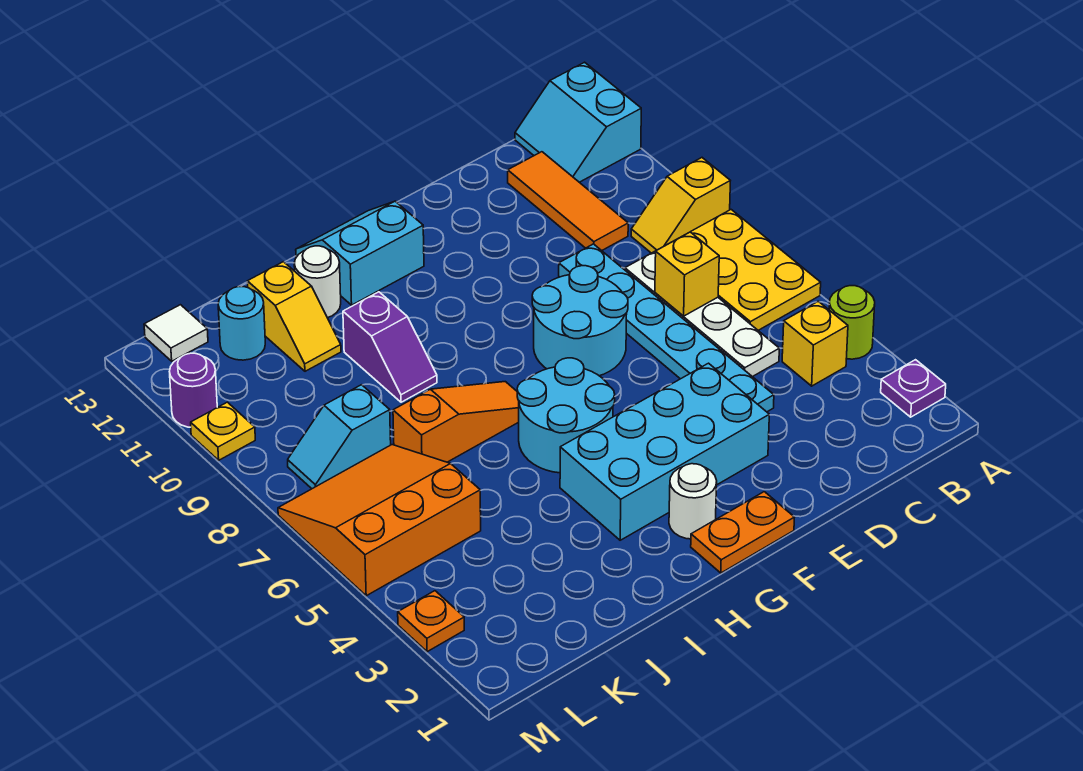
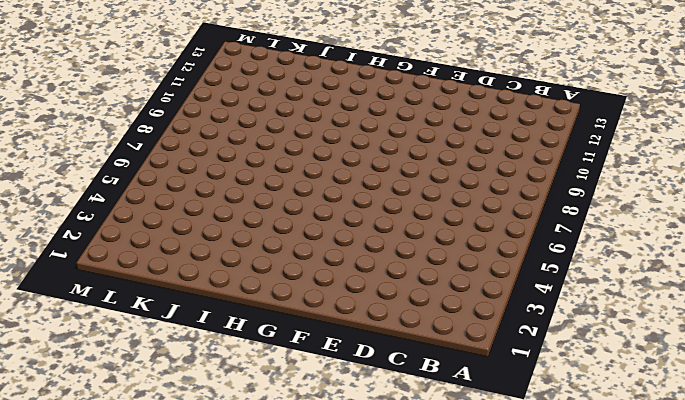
none -> purple plate A2 level 1
none -> lime round brick A4 level 1
none -> yellow plate A6:B8 level 1

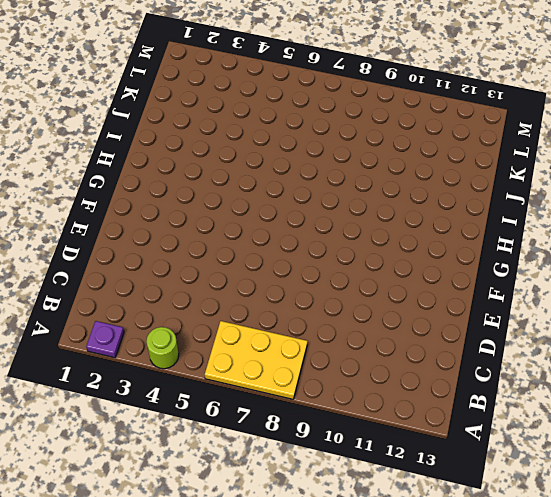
none -> yellow slope A9:B9 level 1 top A
none -> cyan slope A12:B13 level 1 top A
none -> yellow brick B4 level 1

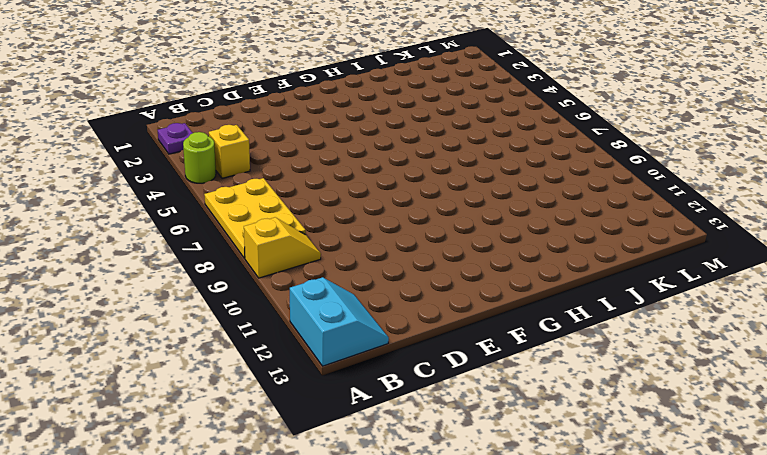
none -> white plate C5:C8 level 1
none -> orange tile C10:C12 level 1
none -> cyan plate D4:D9 level 1

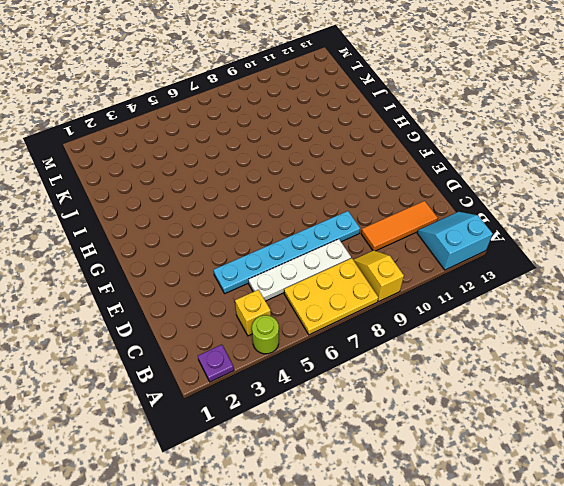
none -> cyan brick E3:H4 level 1
none -> cyan round brick E7:F8 level 1
none -> orange plate F1:G1 level 1

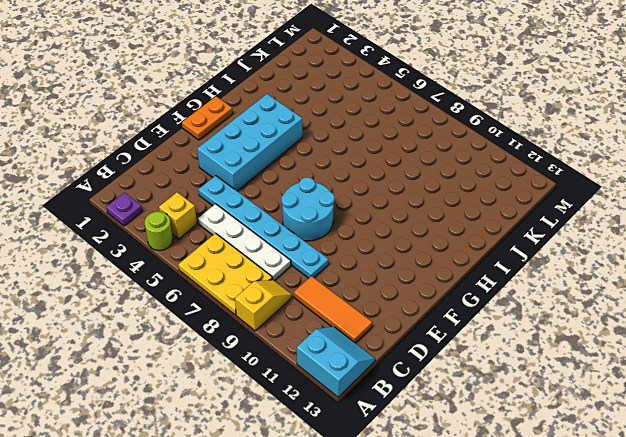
none -> white round brick G2 level 1
none -> cyan round brick G5:H6 level 1
none -> cyan slope G12:H13 level 1 top 12

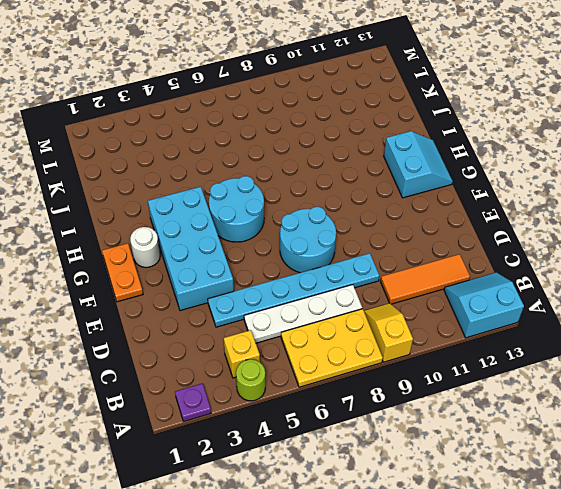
none -> orange slope H7:J7 level 1 top J
none -> purple slope I9:I10 level 1 top 10
none -> white round brick I12 level 1

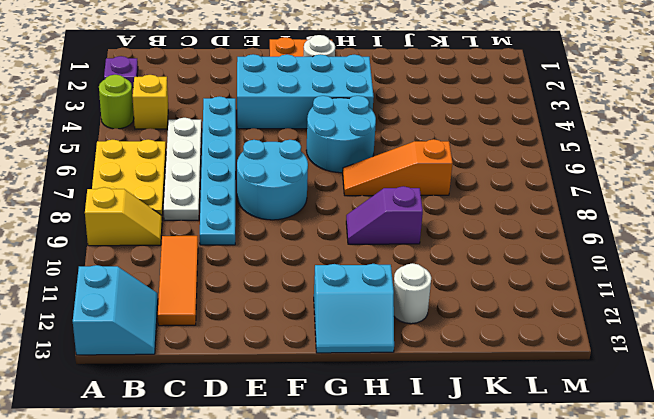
purple slope H9:I9 level 1 top I -> purple slope I9:I10 level 1 top 10
none -> yellow slope J11:J12 level 1 top 12
none -> orange slope K5:M7 level 1 top 5
none -> cyan slope K8:L8 level 1 top K

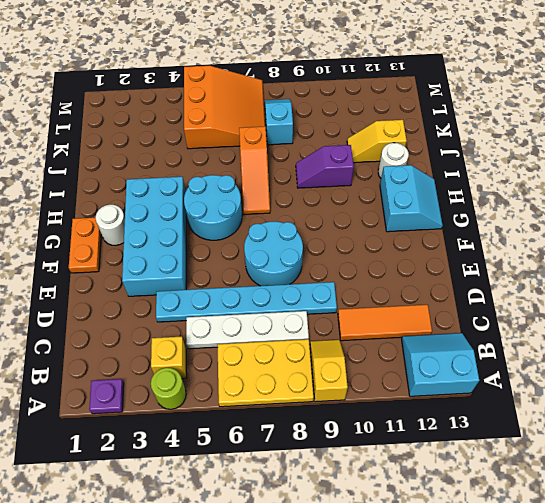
none -> cyan round brick K12 level 1
none -> white tile L13 level 1
none -> orange plate M3 level 1

